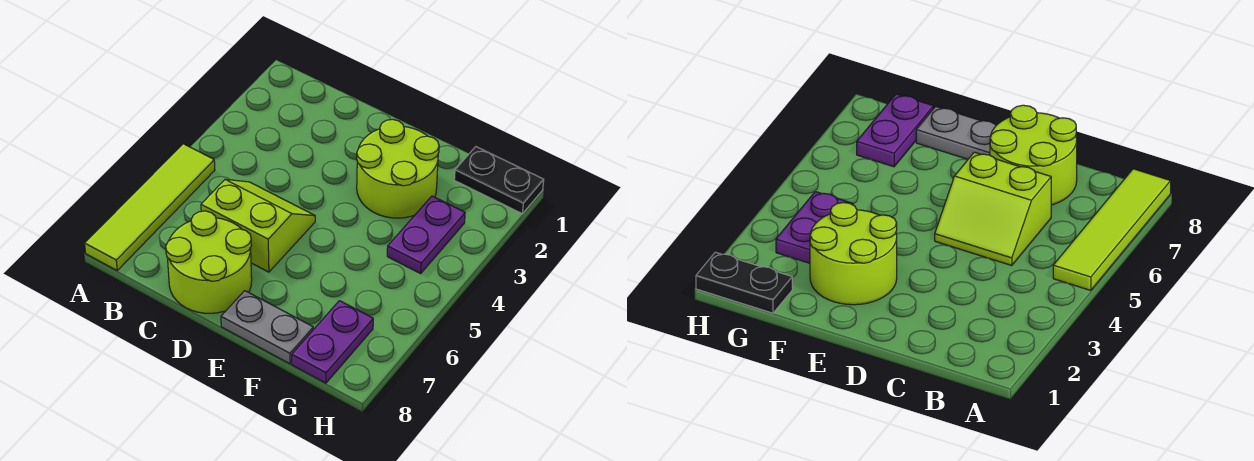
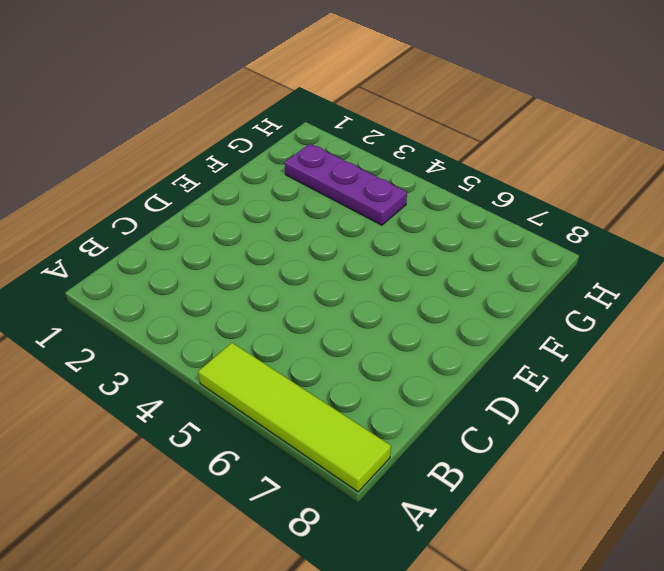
purple plate G2:G4 level 1 -> purple plate G3:G4 level 1
none -> lime slope C5:D6 level 1 top 6
none -> lime round brick C7:D8 level 1

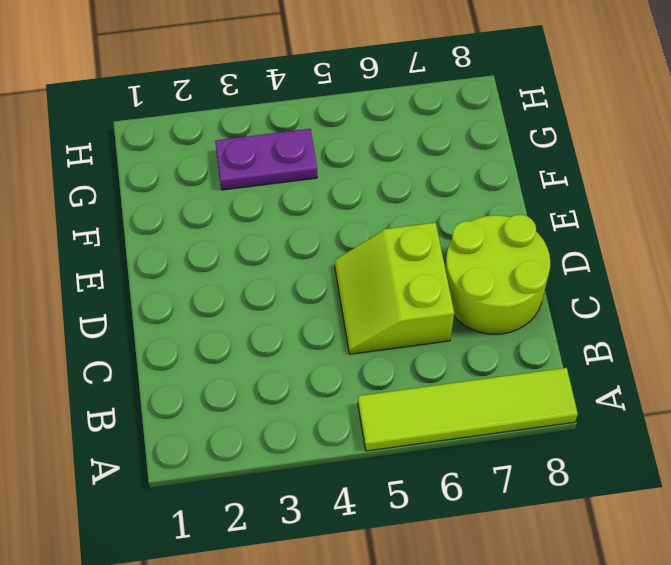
none -> lime round brick E2:F3 level 1
none -> grey plate E8:F8 level 1

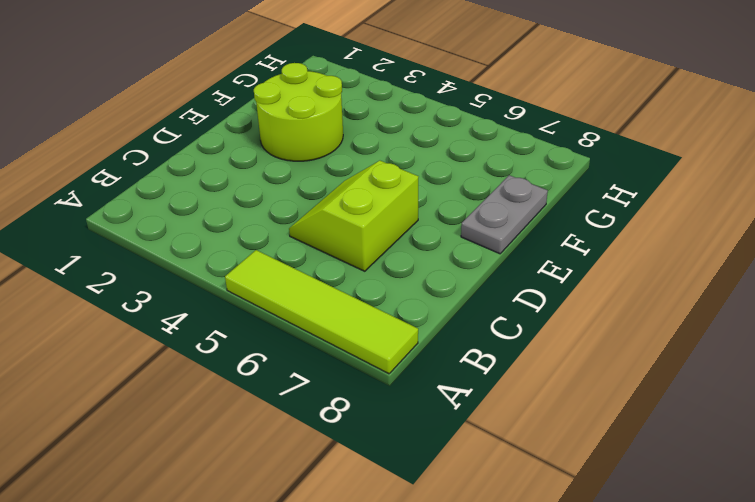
none -> lime round brick C7:D8 level 1
none -> black plate G1:H1 level 1

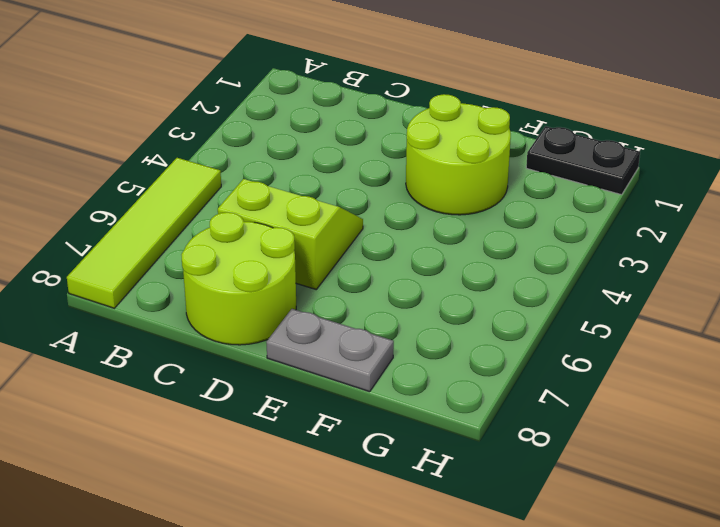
none -> purple plate G3:G4 level 1
none -> purple plate G7:G8 level 1

